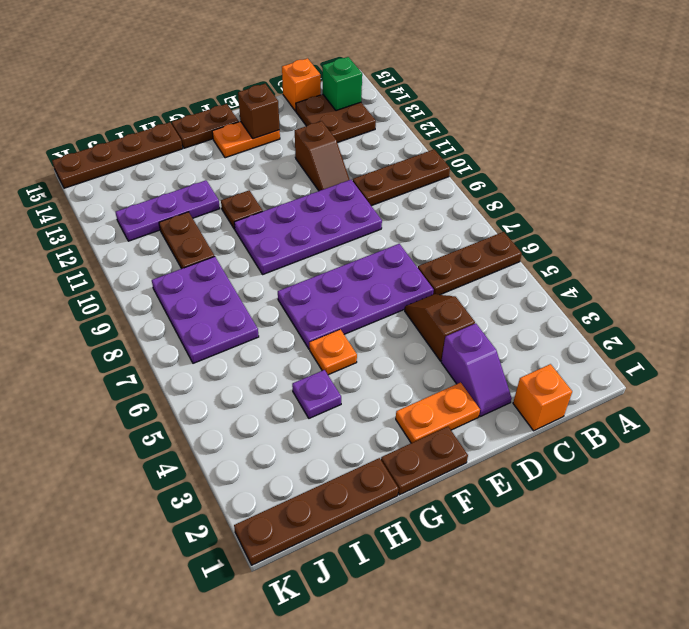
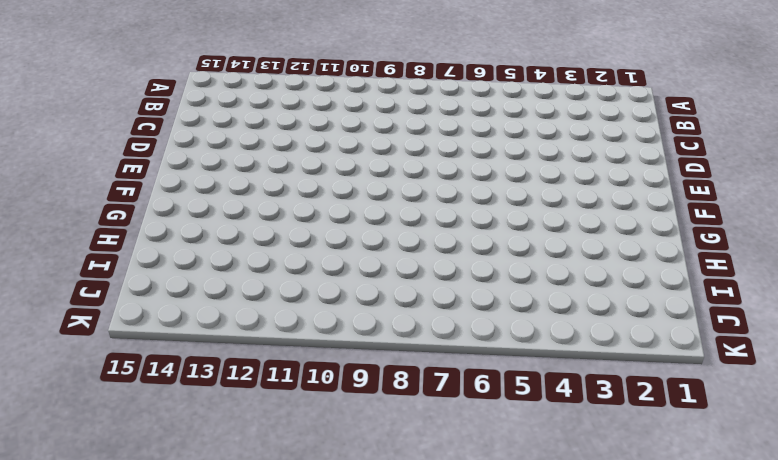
none -> brown plate A6:C6 level 1
none -> brown plate A10:C10 level 1
none -> brown plate B13:C14 level 1

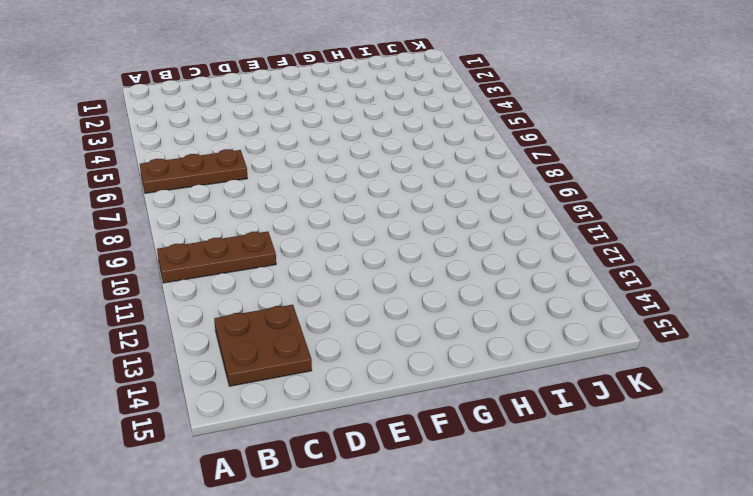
none -> orange brick C1 level 1
none -> orange brick C15 level 1
none -> purple slope D2:D3 level 1 top 3

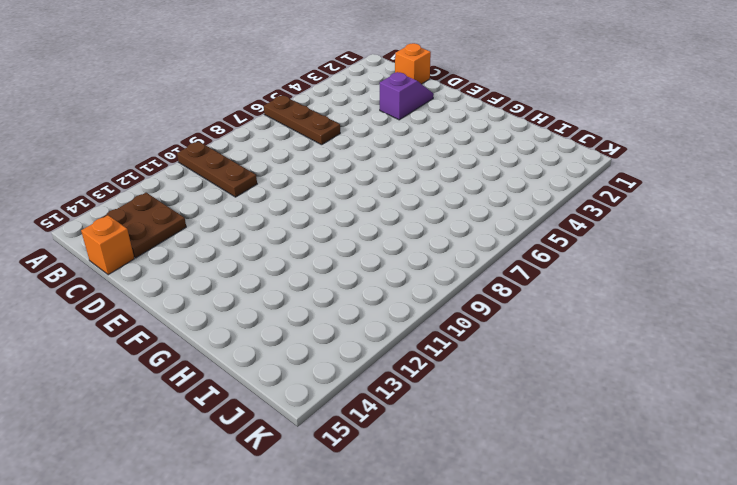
none -> brown slope D4:D5 level 1 top 4
none -> purple plate D6:G7 level 1
none -> purple plate D9:G10 level 1

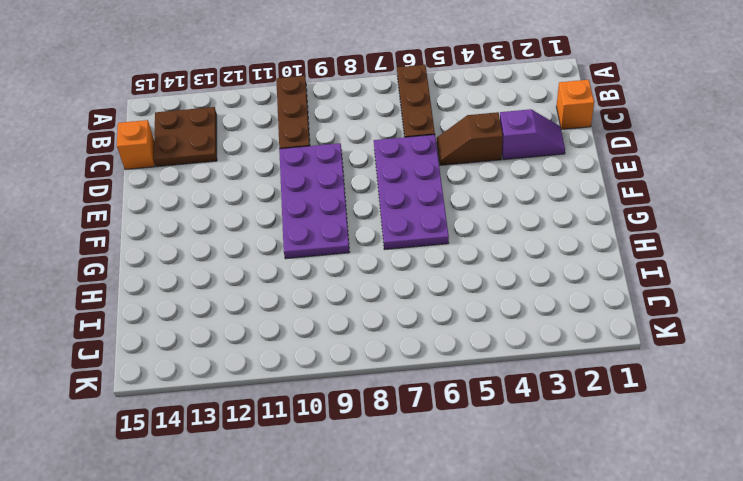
none -> brown slope D11:D12 level 1 top 12
none -> orange plate E2:F2 level 1
none -> orange plate E14:F14 level 1

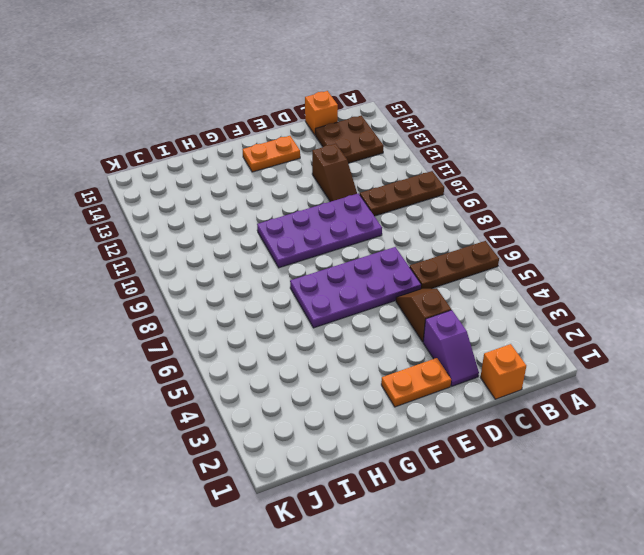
none -> brown plate F1:G1 level 1
none -> brown plate F15:G15 level 1
none -> orange plate G5 level 1

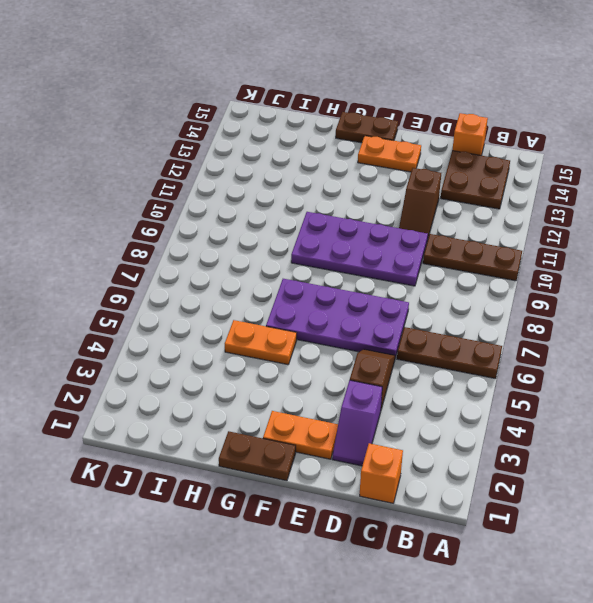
orange plate G5:H5 level 1 -> orange plate G5 level 1
none -> brown plate G11 level 1
none -> brown plate H1:K1 level 1
none -> purple plate H4 level 1

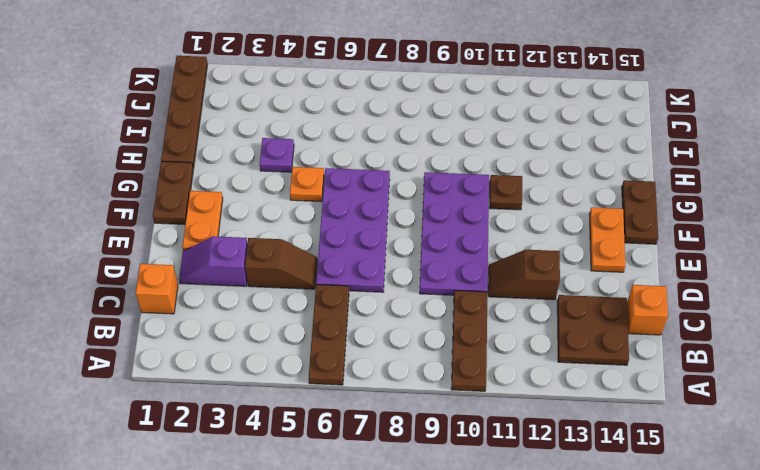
none -> purple plate H12:J12 level 1
none -> brown plate H15:K15 level 1
none -> purple plate I7:J9 level 1

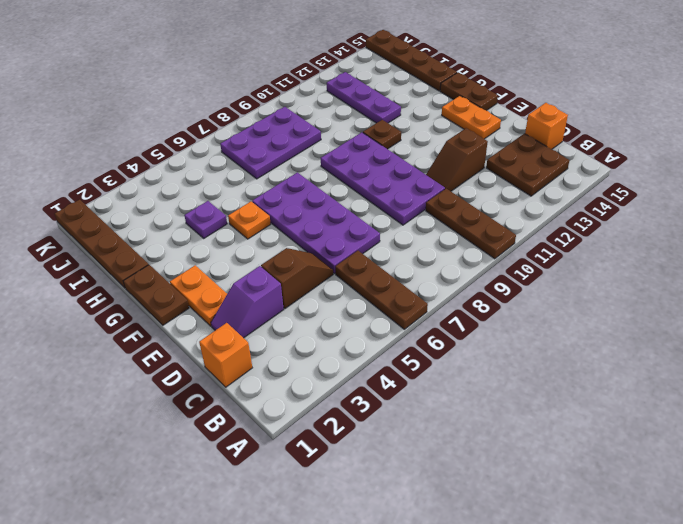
none -> brown plate I10:I11 level 1
none -> green brick B14 level 2
none -> brown brick E14 level 2

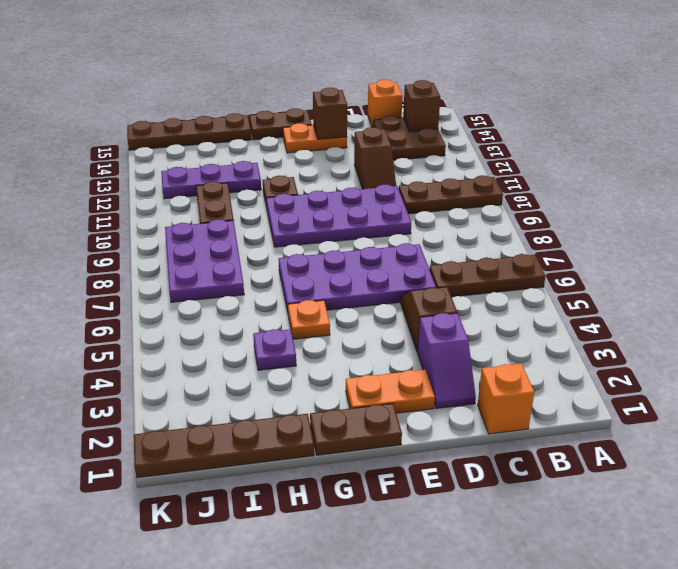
brown brick B14 level 2 -> green brick B14 level 2

